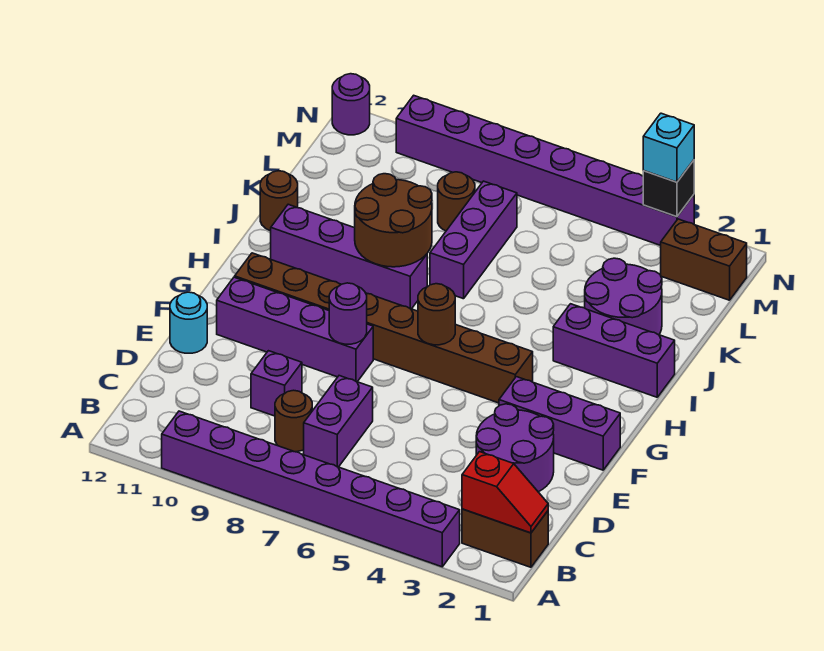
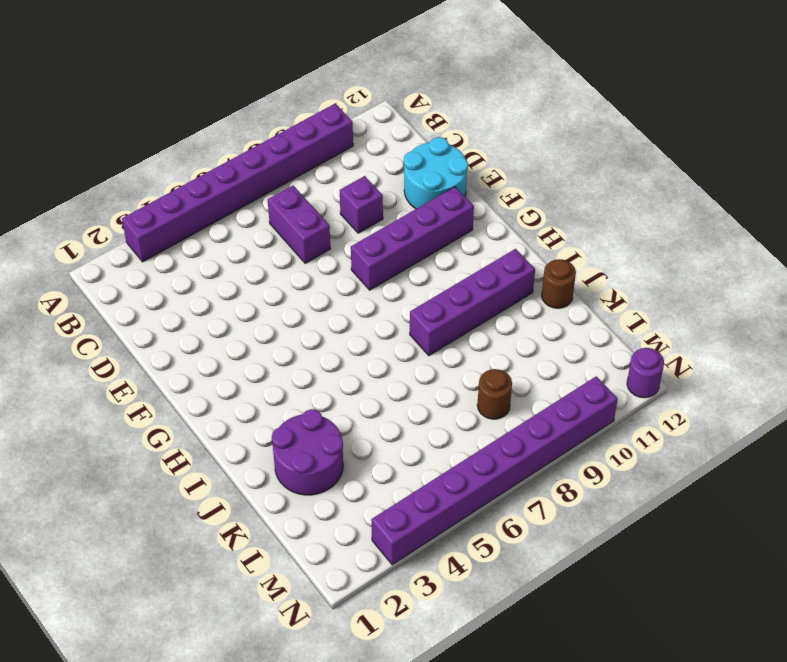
cyan round brick D11:E12 level 1 -> cyan round brick E12 level 1
none -> brown brick B1:B2 level 1
none -> brown round brick C8 level 1
none -> purple round brick D2:E3 level 1

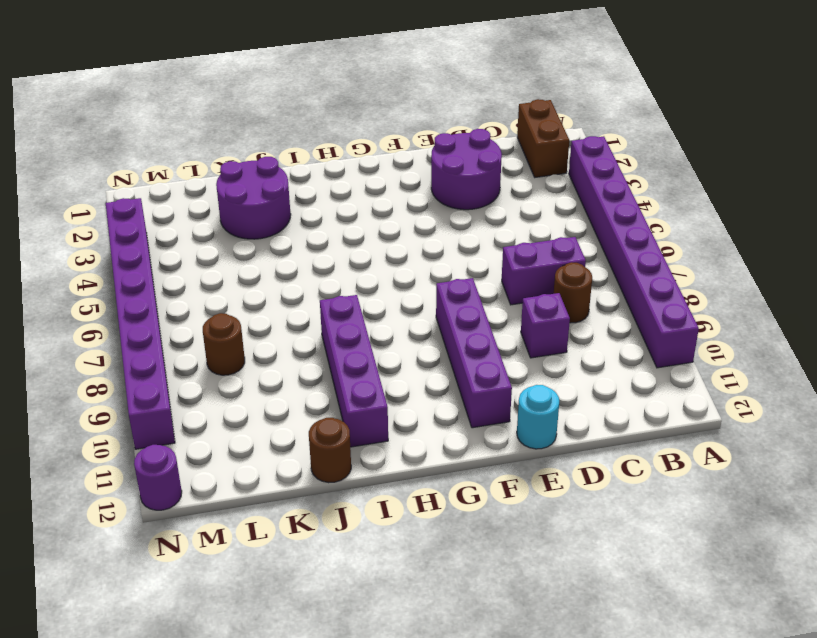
none -> purple brick F1:F3 level 1
none -> brown brick G4:G11 level 1
none -> purple brick I1:I3 level 1

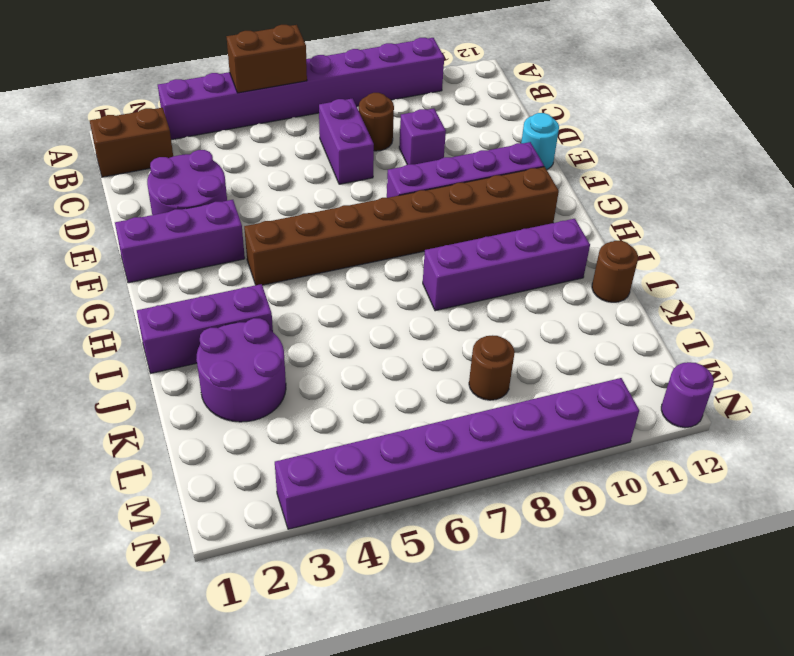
brown brick A5:A6 level 2 -> brown brick M1:M2 level 1
none -> purple brick J7:L7 level 1
none -> red slope B1:B2 level 2 top 2
none -> purple round brick F8 level 2

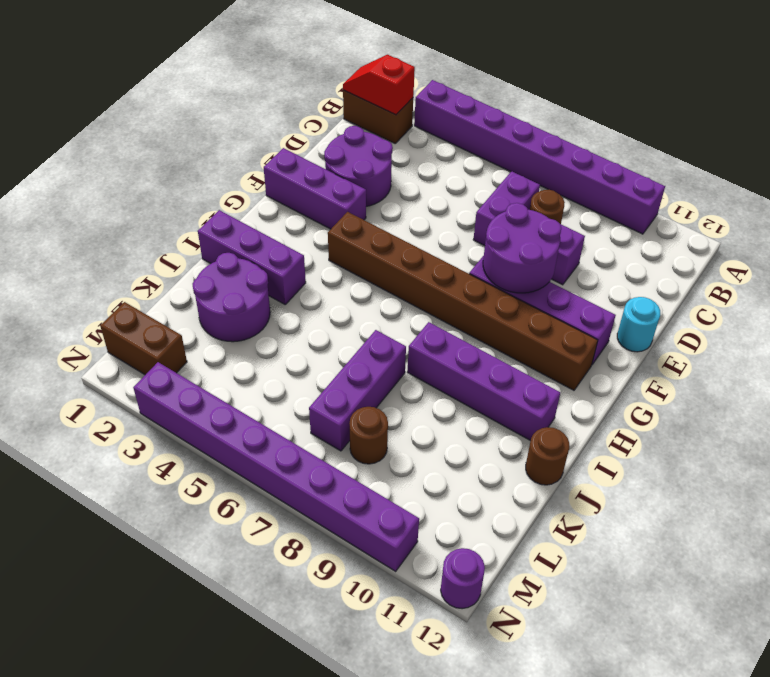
purple round brick E8:F9 level 2 -> purple round brick F8 level 2
none -> brown round brick G6 level 2
none -> brown round brick I8:J9 level 2
none -> black brick N3 level 2

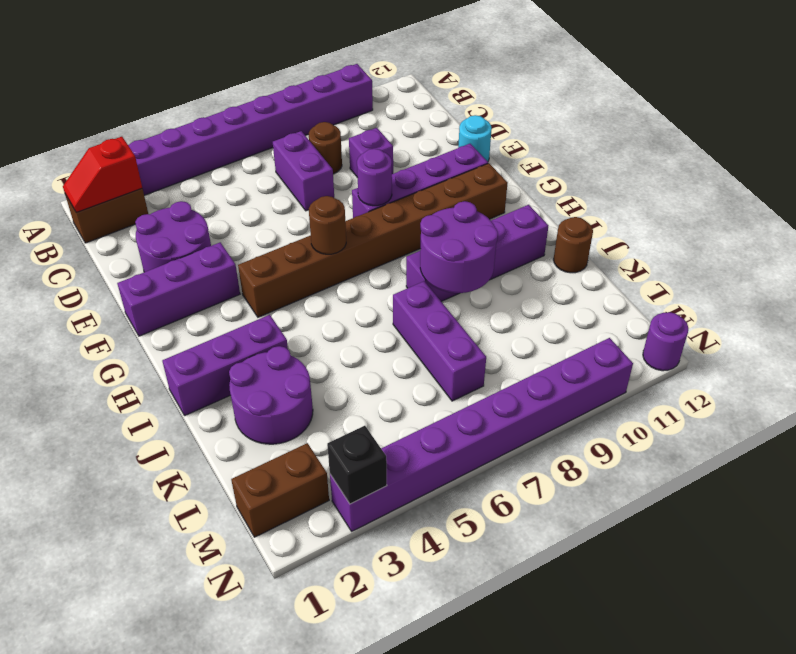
purple round brick I8:J9 level 2 -> brown round brick I8:J9 level 2
none -> brown round brick L8 level 1
none -> cyan brick N3 level 3

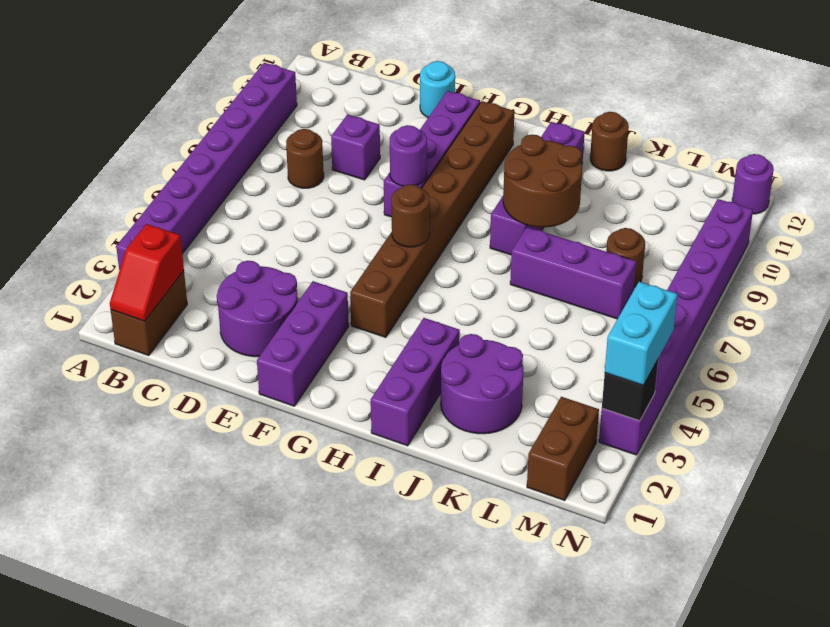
cyan brick N3:N4 level 3 -> cyan brick N3 level 3
none -> purple brick C7:D7 level 1

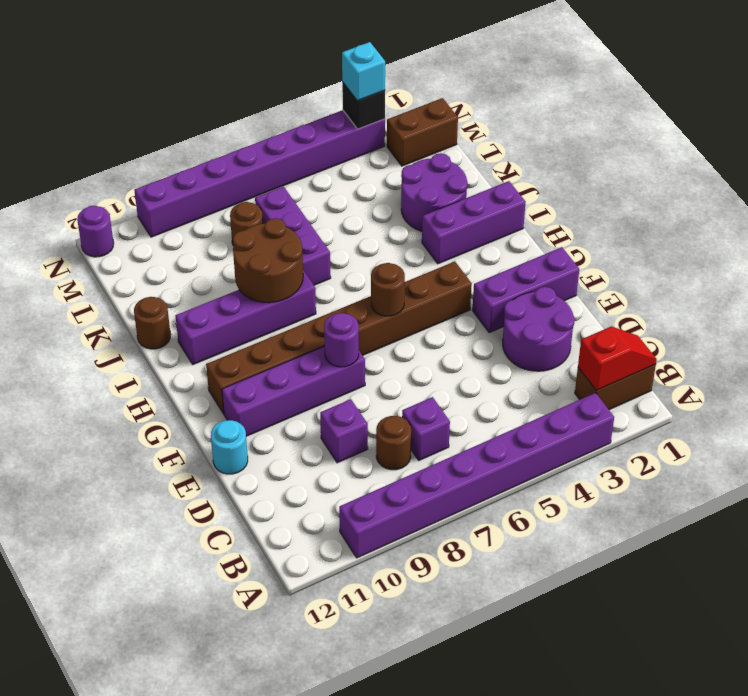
purple brick C7 level 1 -> purple brick C7:D7 level 1

